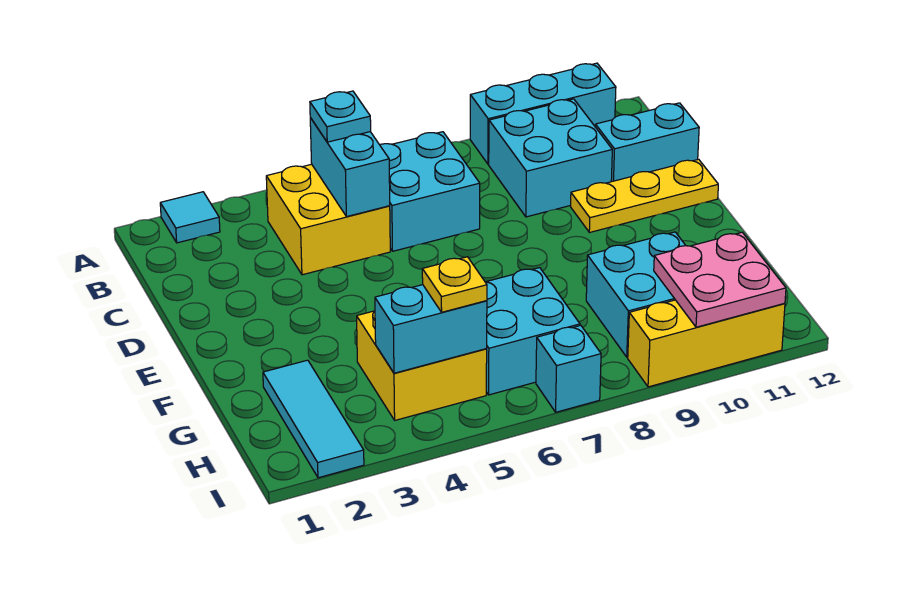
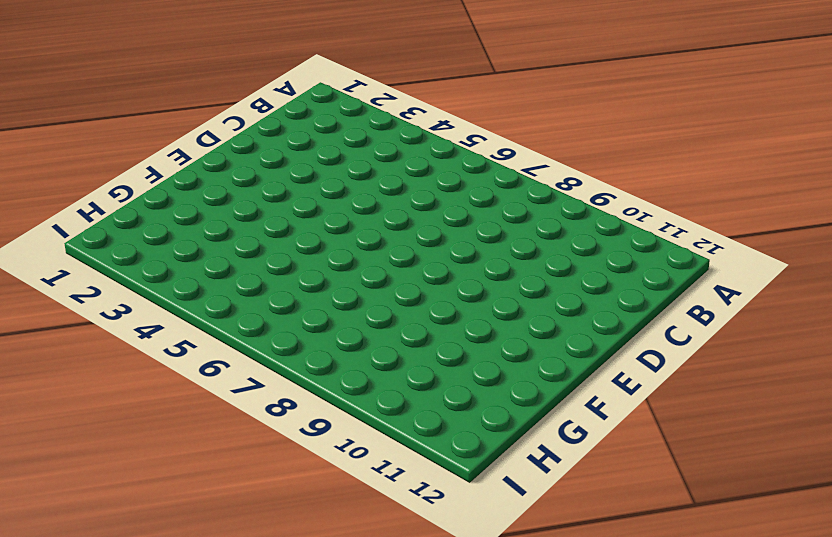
none -> cyan tile A2 level 1
none -> cyan brick A9:A11 level 1
none -> yellow brick B4:C5 level 1

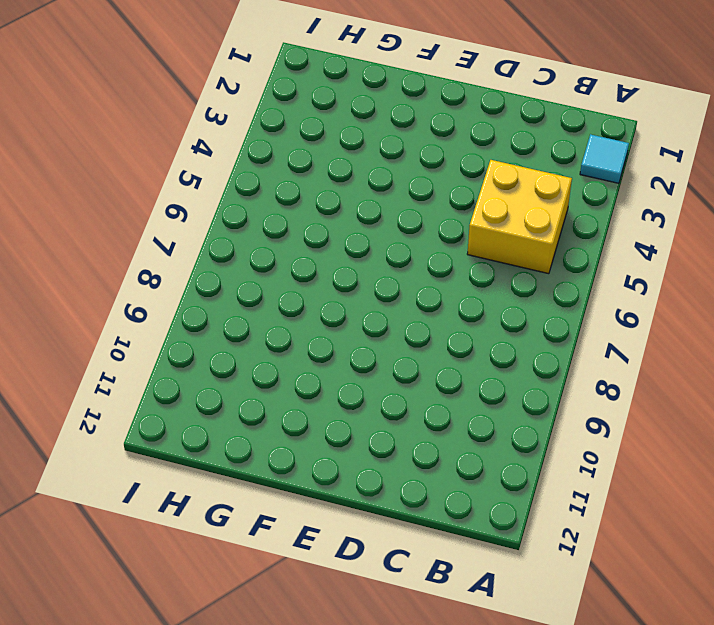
none -> cyan brick A9:A11 level 1
none -> cyan brick B6:C7 level 1
none -> cyan brick B9:C10 level 1

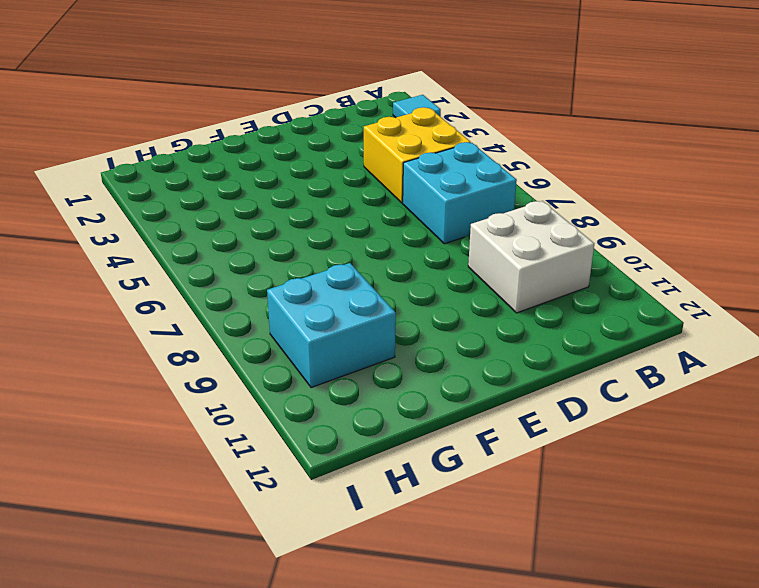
white brick B9:C10 level 1 -> cyan brick B9:C10 level 1
none -> cyan brick A9:A11 level 1
none -> cyan brick C11:C12 level 1
none -> yellow plate D10:D12 level 1

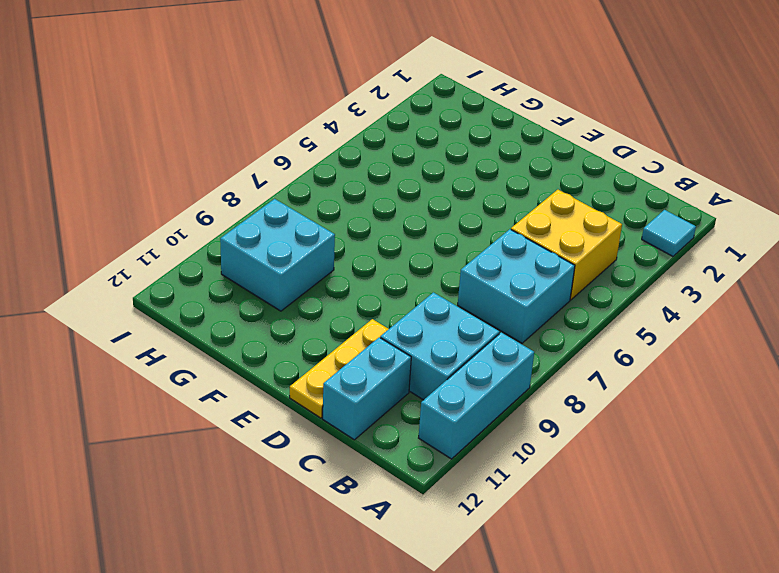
none -> cyan tile G2:I2 level 1
none -> yellow brick G4:H5 level 1
none -> cyan brick G6:H7 level 1

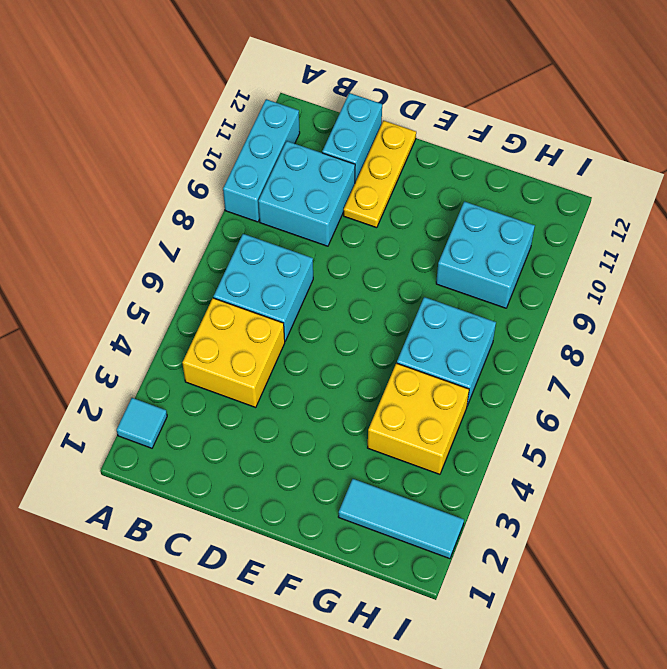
none -> cyan brick I7 level 1
none -> yellow brick I9:I11 level 1
none -> cyan brick B5:C5 level 2

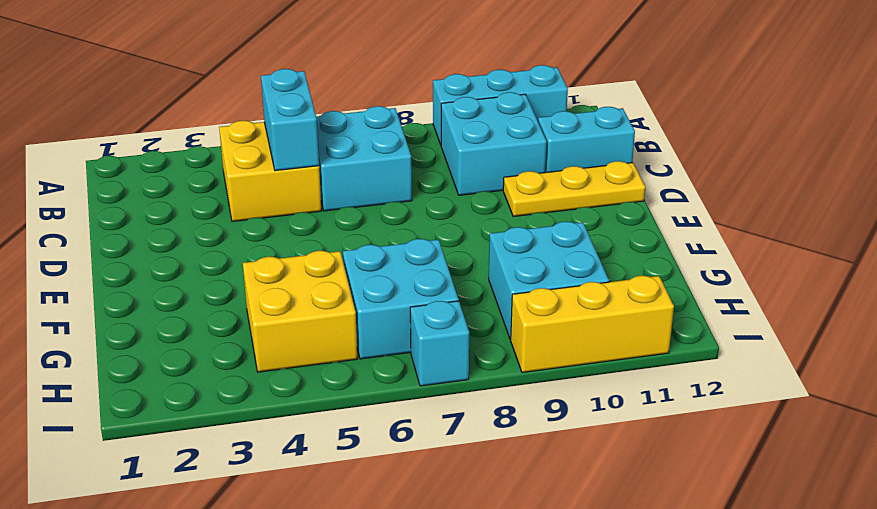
none -> cyan tile A2 level 1
none -> cyan tile G2:I2 level 1
none -> cyan brick H4:H5 level 2

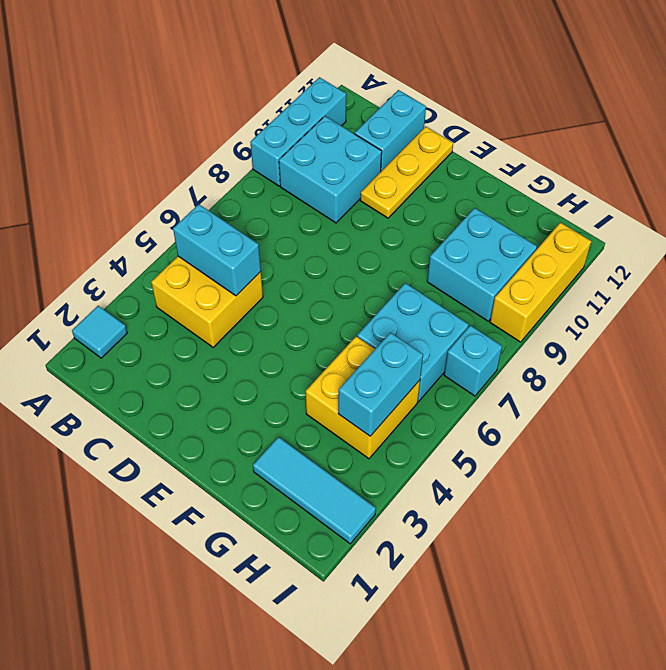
none -> cyan brick B6:C7 level 1
none -> pink plate H10:I11 level 2
none -> cyan plate B5 level 3

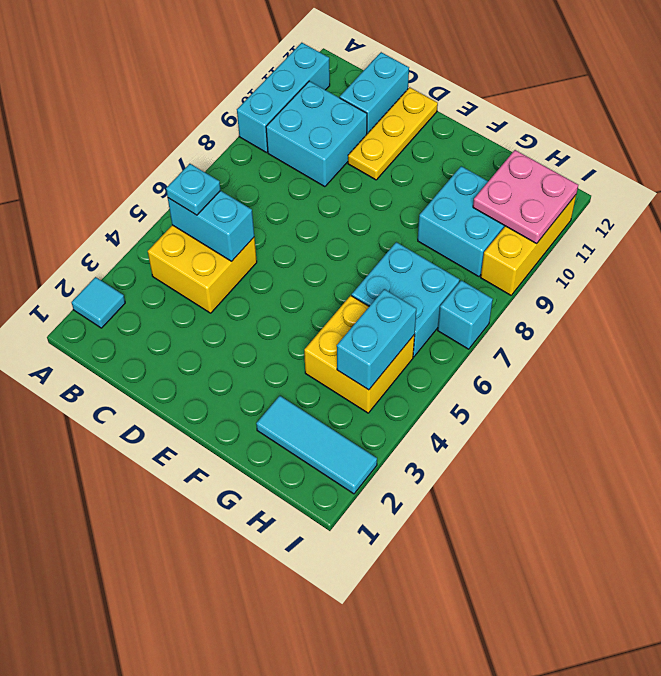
none -> cyan brick B6:C7 level 1
none -> yellow plate H5 level 3

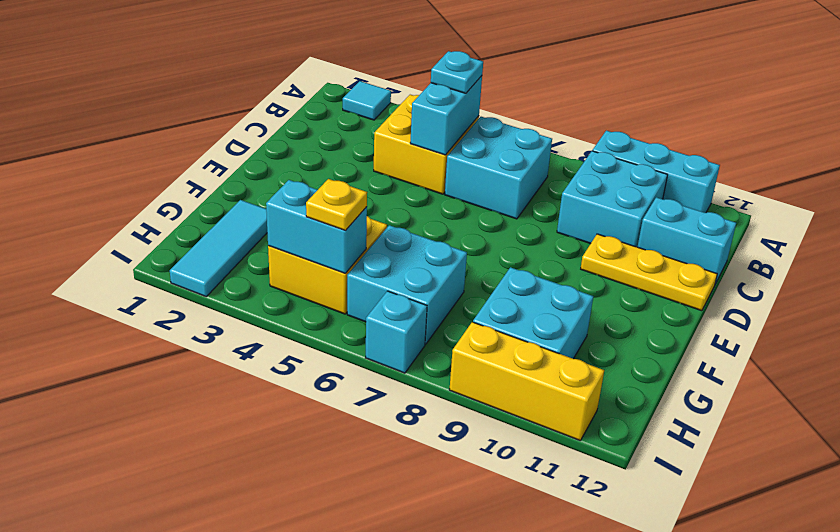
none -> pink plate H10:I11 level 2

